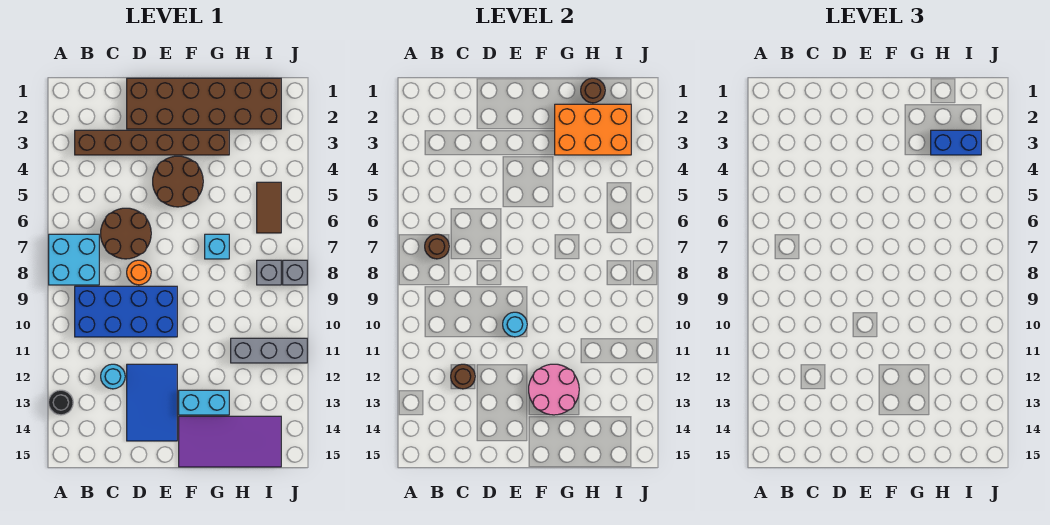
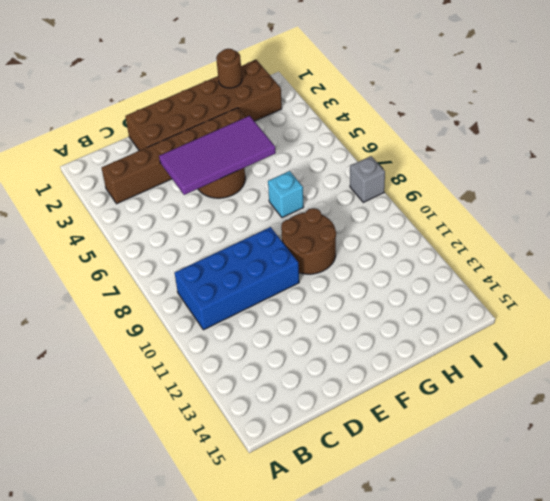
purple tile D4:G5 level 2 -> purple tile F14:I15 level 1
brown round brick F9:G10 level 1 -> brown round brick C6:D7 level 1
none -> cyan brick A7:B8 level 1
none -> black round brick A13 level 1
none -> cyan round brick C12 level 1

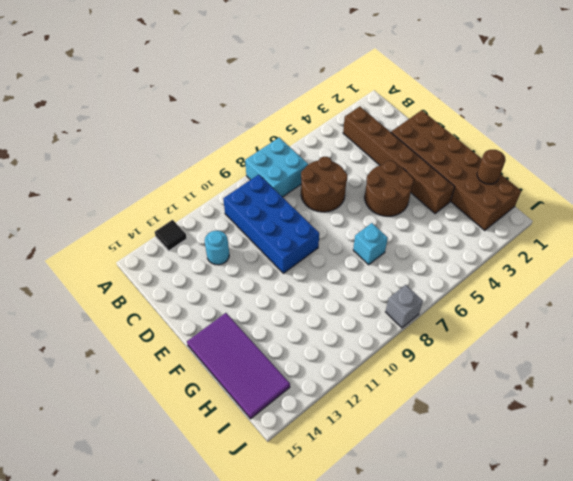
black tile A13 level 1 -> black round brick A13 level 1
none -> orange round brick D8 level 1
none -> blue tile D12:E14 level 1
none -> cyan brick F13:G13 level 1

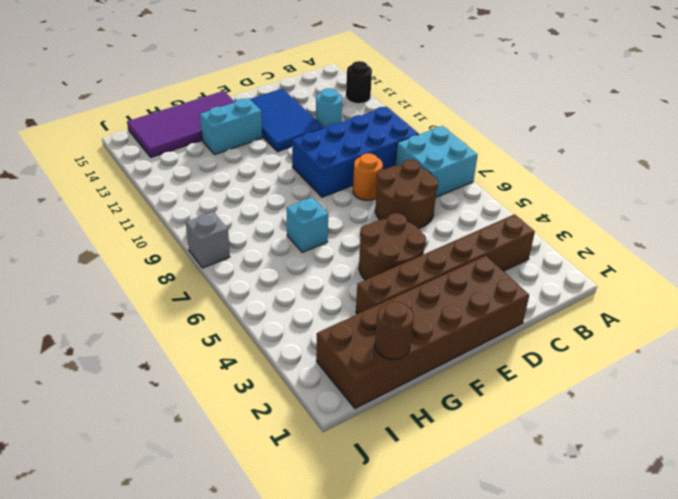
none -> grey brick H11:J11 level 1
none -> brown tile I5:I6 level 1
none -> grey brick I8 level 1

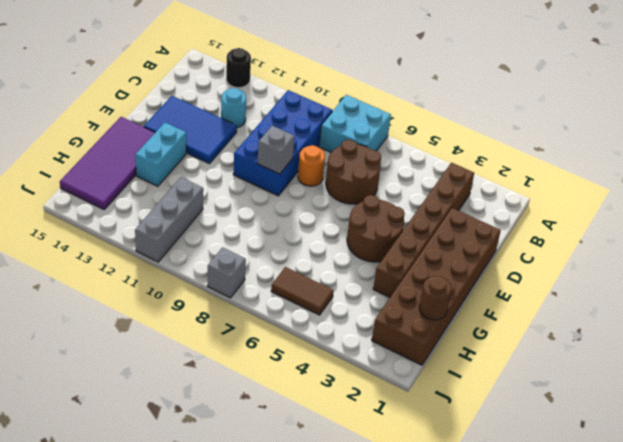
grey brick E9 level 2 -> grey brick I8 level 1
none -> cyan brick G7 level 1
none -> brown round brick B7 level 2
none -> brown round brick C12 level 2

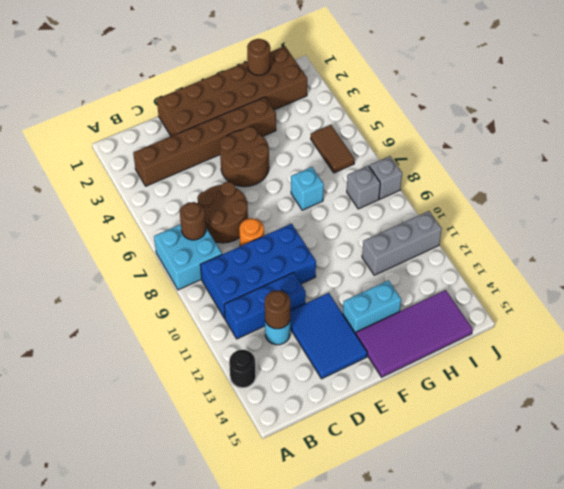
blue brick B11:D11 level 1 -> none
none -> cyan round brick E10 level 2
none -> pink round brick F12:G13 level 2
none -> orange brick G2:I3 level 2

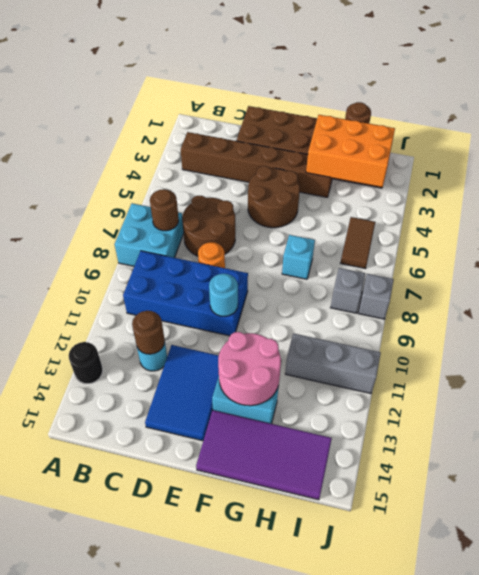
none -> blue brick H3:I3 level 3

